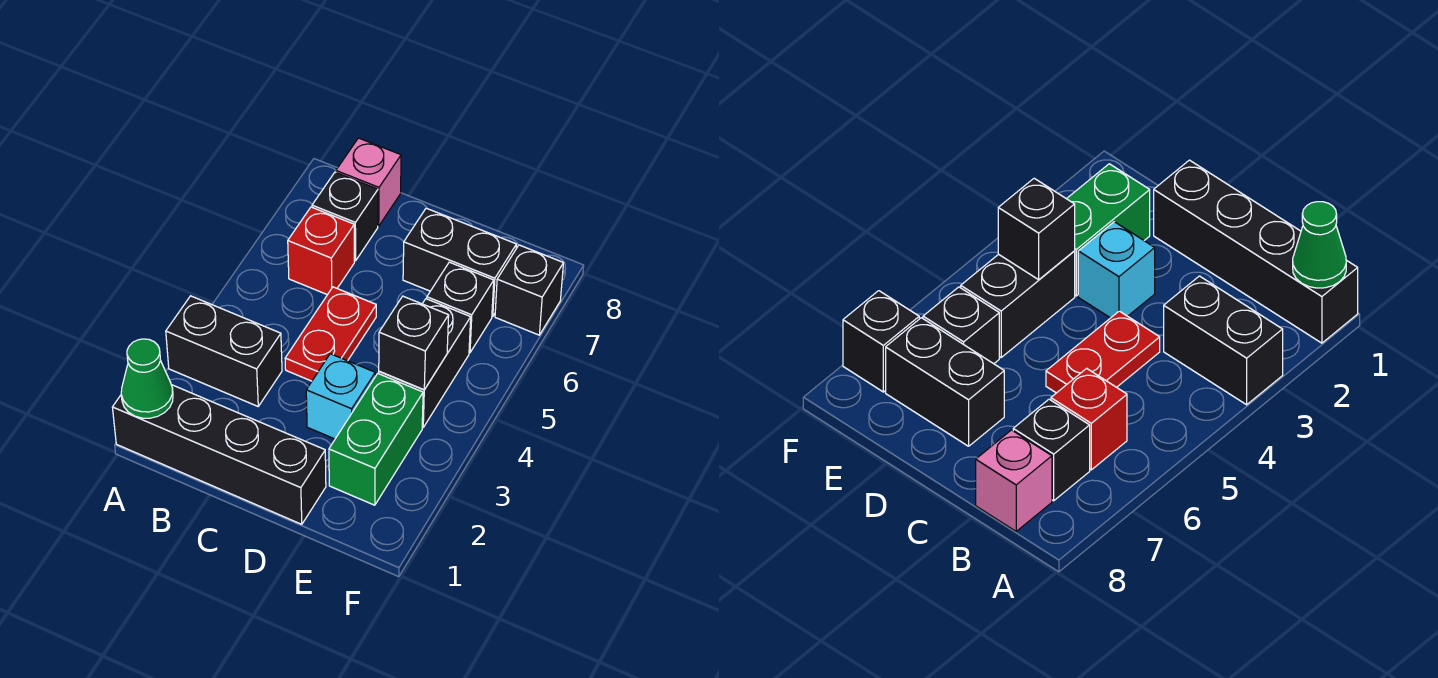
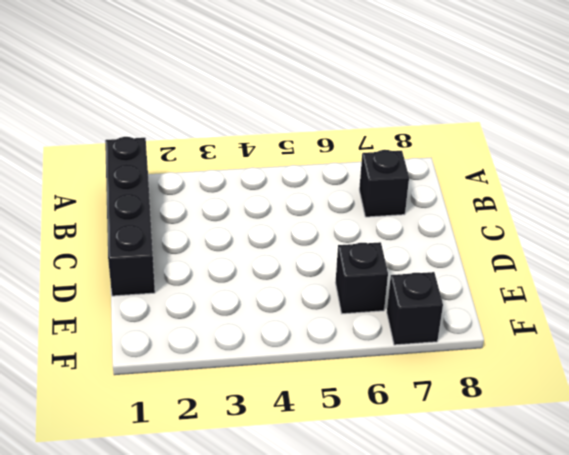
none -> black brick A3:B3 level 1
none -> red brick B6 level 1
none -> pink brick B8 level 1

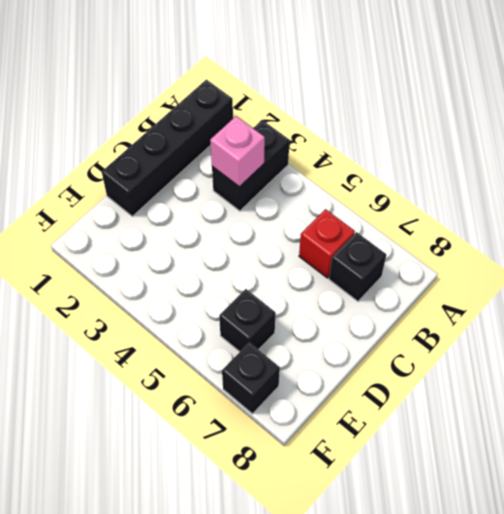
pink brick B3 level 2 -> pink brick B8 level 1
none -> red plate C4:C5 level 1
none -> cyan brick D3 level 1
none -> black brick D7:E7 level 1

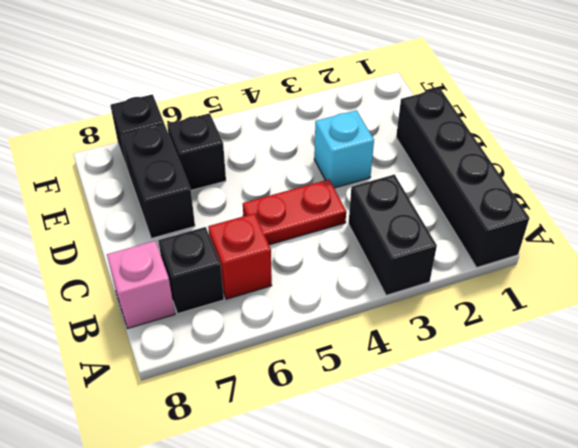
none -> green brick E2:E3 level 1
none -> black brick E4:E5 level 1
none -> green cone A1 level 2

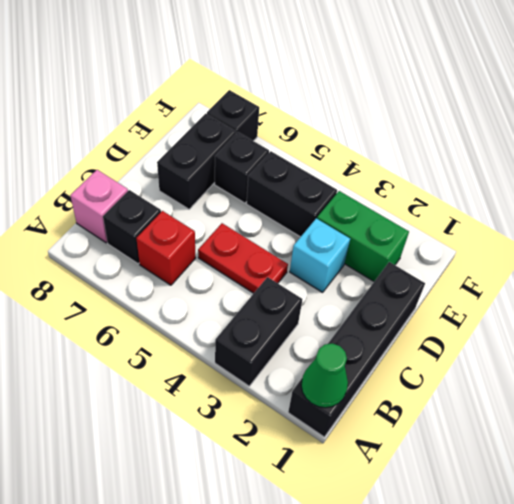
none -> black brick E4 level 2

